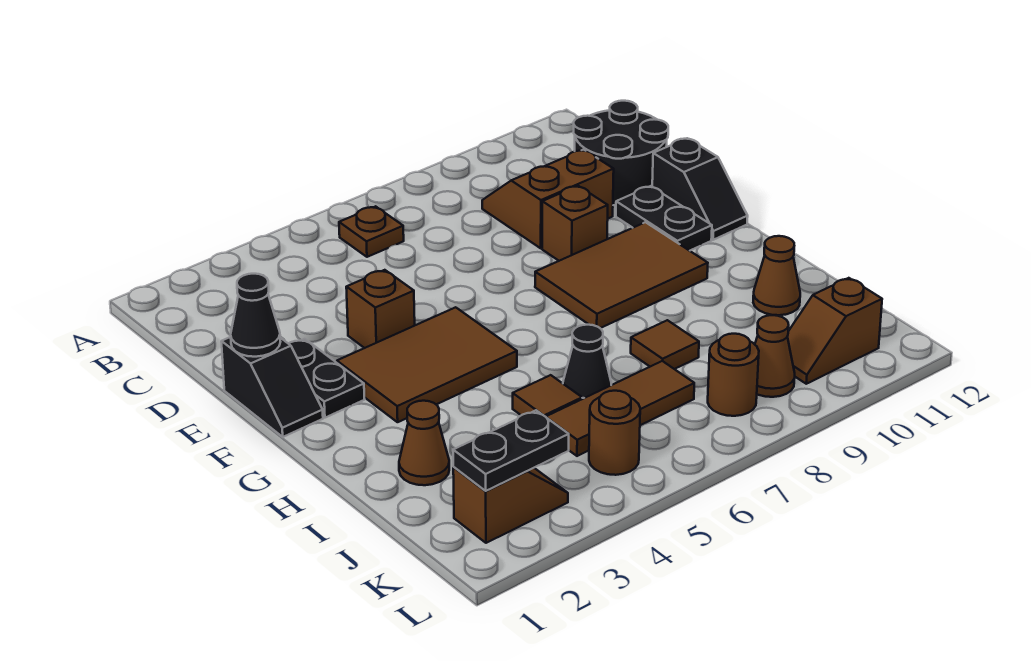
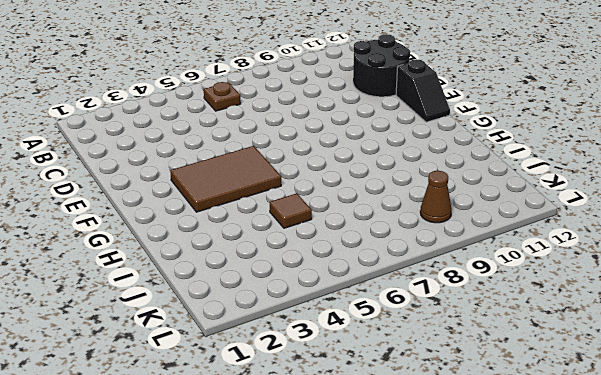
none -> brown slope C9:D10 level 1 top D
none -> black slope E1:F1 level 1 top E
none -> black plate E2:F2 level 1

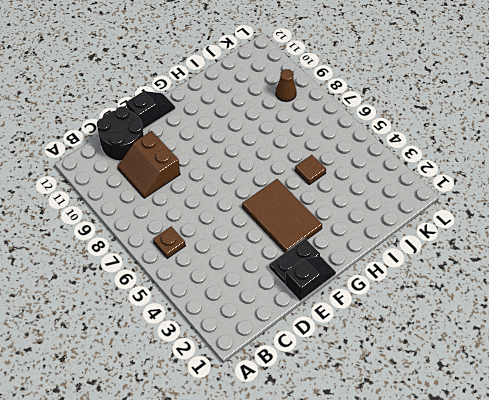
none -> brown brick E4 level 1
none -> brown brick E9 level 1
none -> black plate E11:F11 level 1

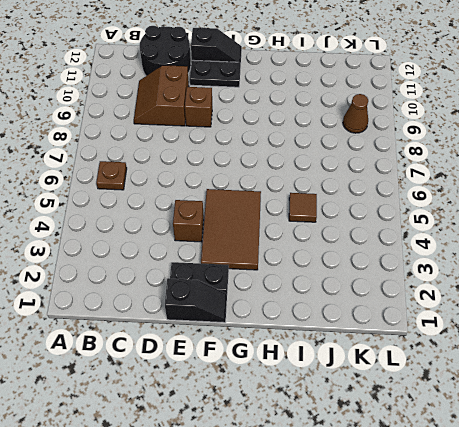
none -> brown tile F8:G10 level 1
none -> brown cone I2 level 1
none -> black cone I6 level 1

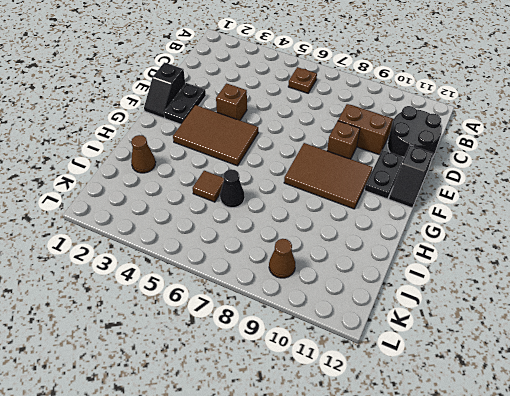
none -> brown tile I8 level 1
none -> brown cone I11 level 1
none -> brown tile J5:J7 level 1

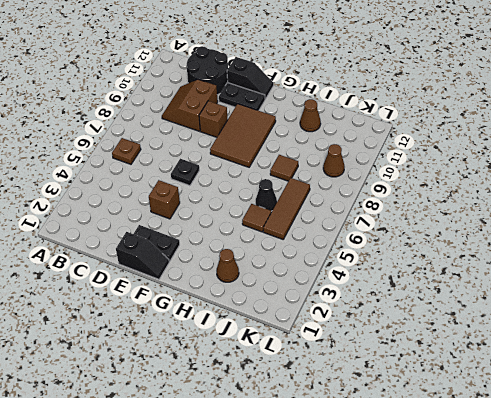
black plate E6 level 1 -> none
none -> brown tile F3:G5 level 1
none -> brown slope K2:K3 level 1 top 2
none -> brown round brick K5 level 1

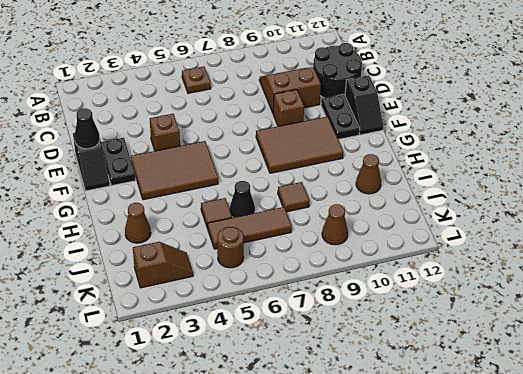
none -> brown round brick K8 level 1
none -> brown slope K10:K11 level 1 top 11
none -> black plate K2:K3 level 2

